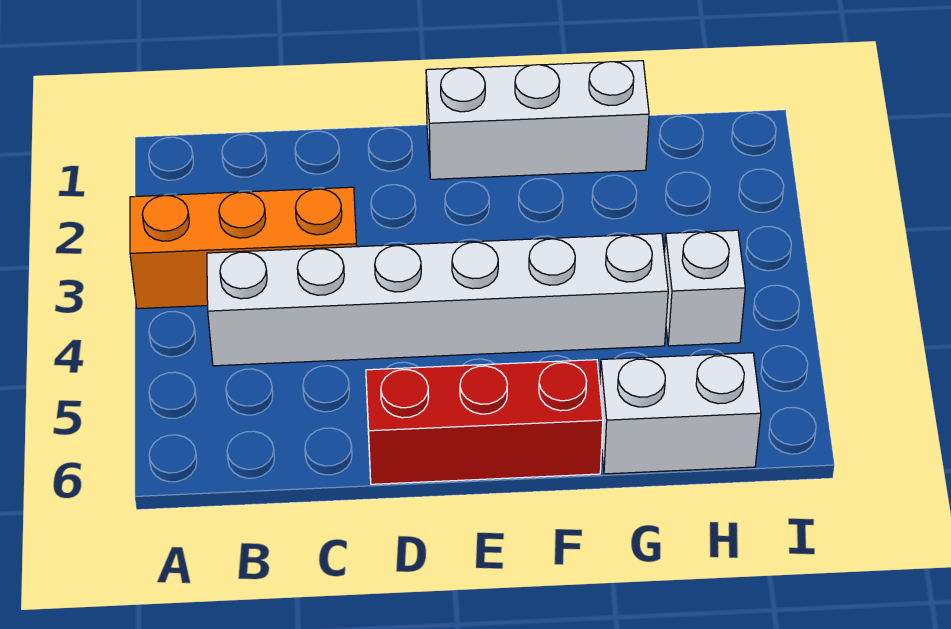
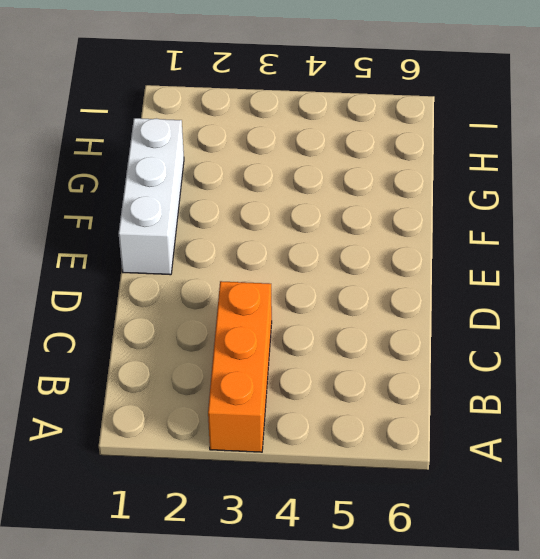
none -> white brick B4:G4 level 1
none -> red brick D6:F6 level 1

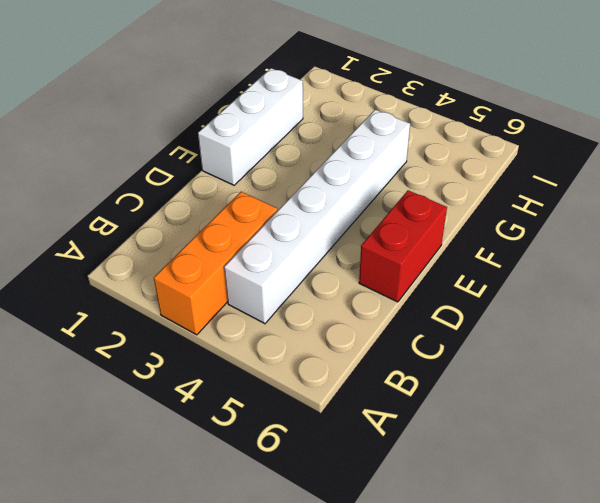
red brick D6:E6 level 1 -> red brick D6:F6 level 1
none -> white brick G6:H6 level 1
none -> white brick H4 level 1

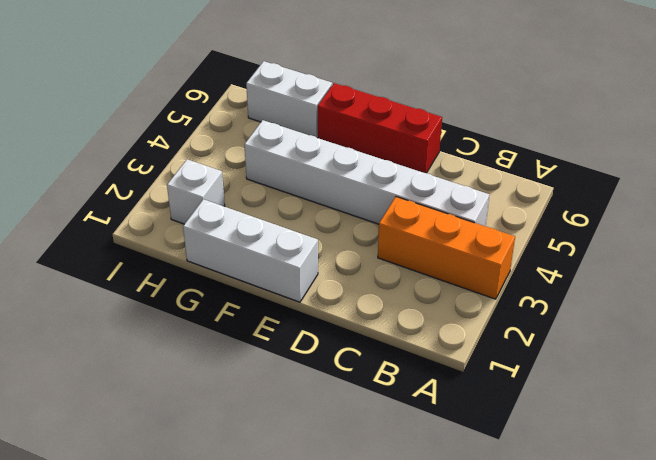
white brick H2 level 1 -> white brick H4 level 1

